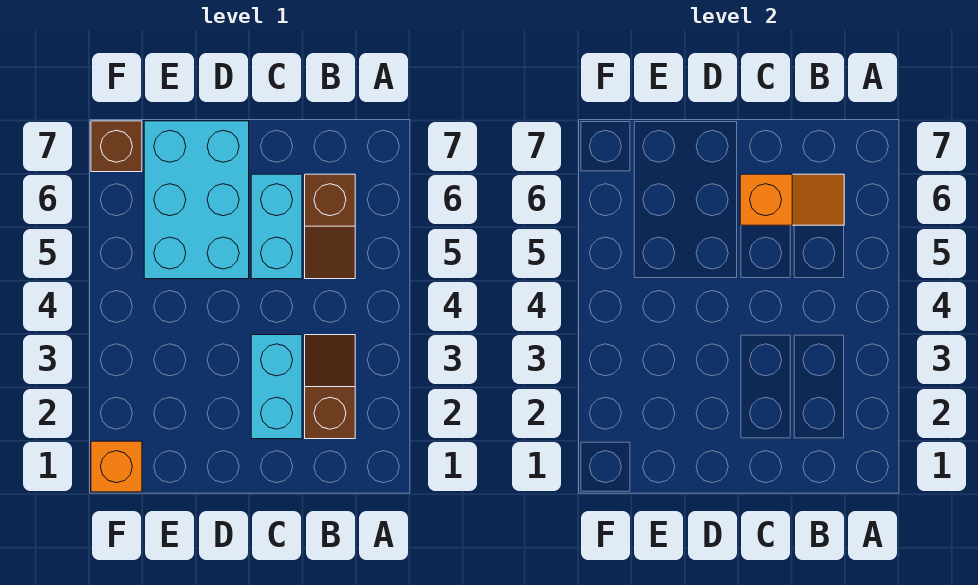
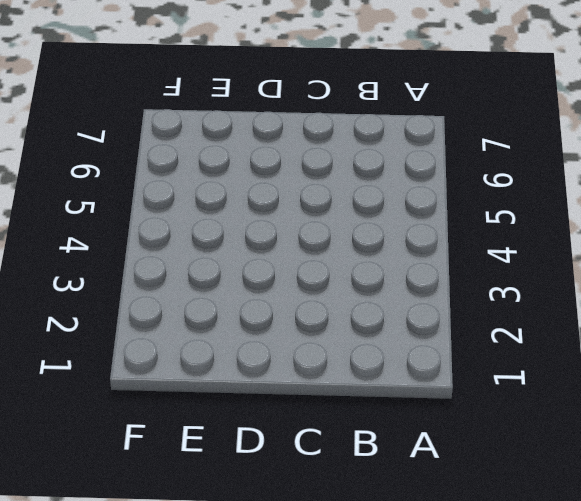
none -> brown slope B2:B3 level 1 top 2
none -> brown slope B5:B6 level 1 top 6

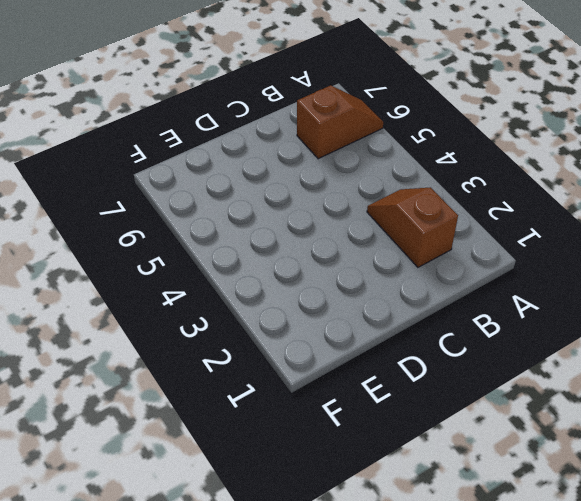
brown slope A6:B6 level 1 top B -> brown slope B5:B6 level 1 top 6
none -> cyan brick C2:C3 level 1
none -> cyan brick C5:C6 level 1

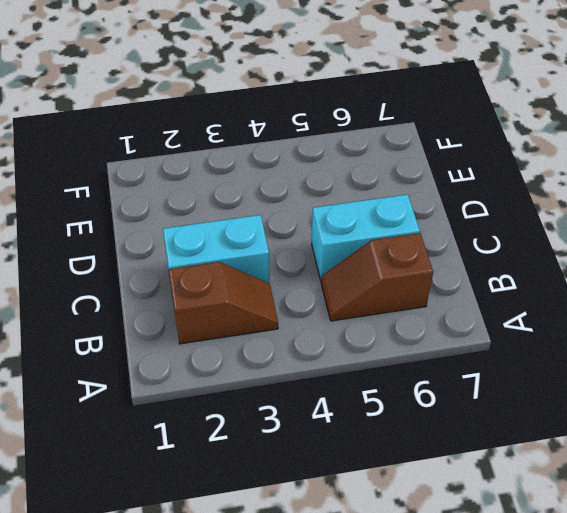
none -> cyan brick D5:E7 level 1
none -> orange brick F1 level 1

